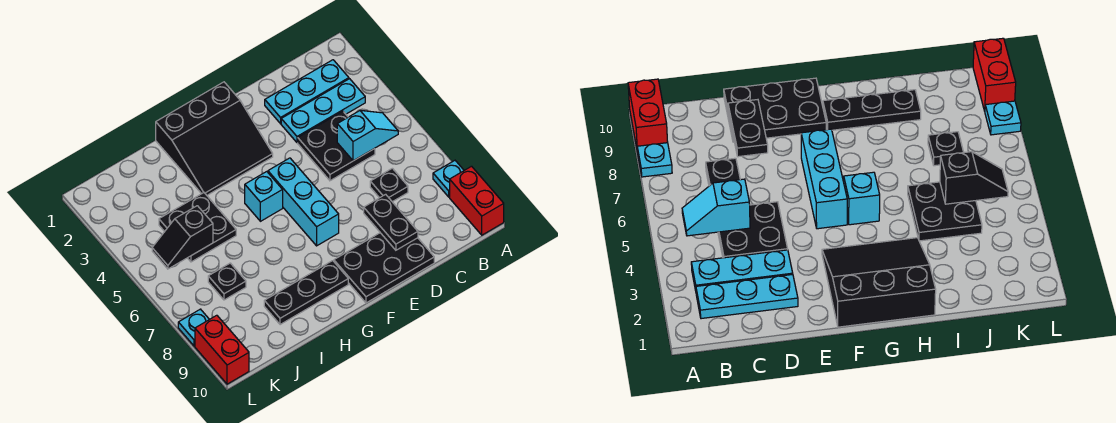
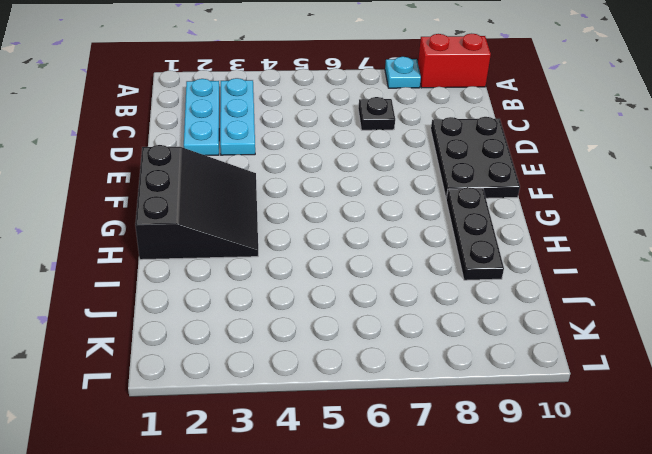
none -> black plate C4:D5 level 1
none -> cyan brick F5:F7 level 1
none -> cyan brick G5 level 1

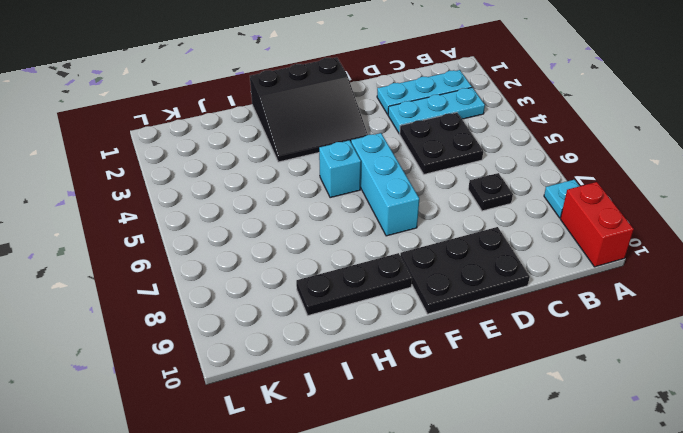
none -> black plate I4:J5 level 1
none -> black plate J7 level 1
none -> cyan plate L8 level 1

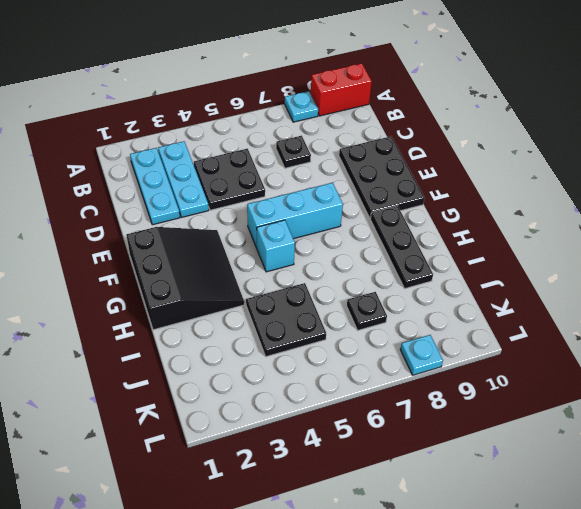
none -> red brick L9:L10 level 1
none -> cyan slope B5:C5 level 2 top C
none -> black plate D8:D9 level 2

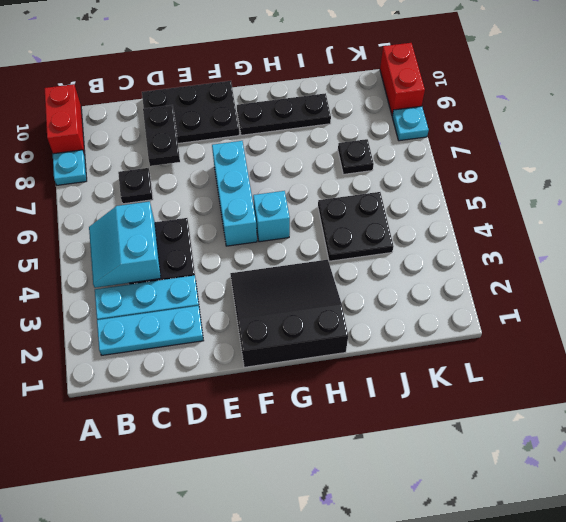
cyan slope B4:C5 level 2 top C -> cyan slope B5:C5 level 2 top C
none -> black slope J5:K5 level 2 top J

